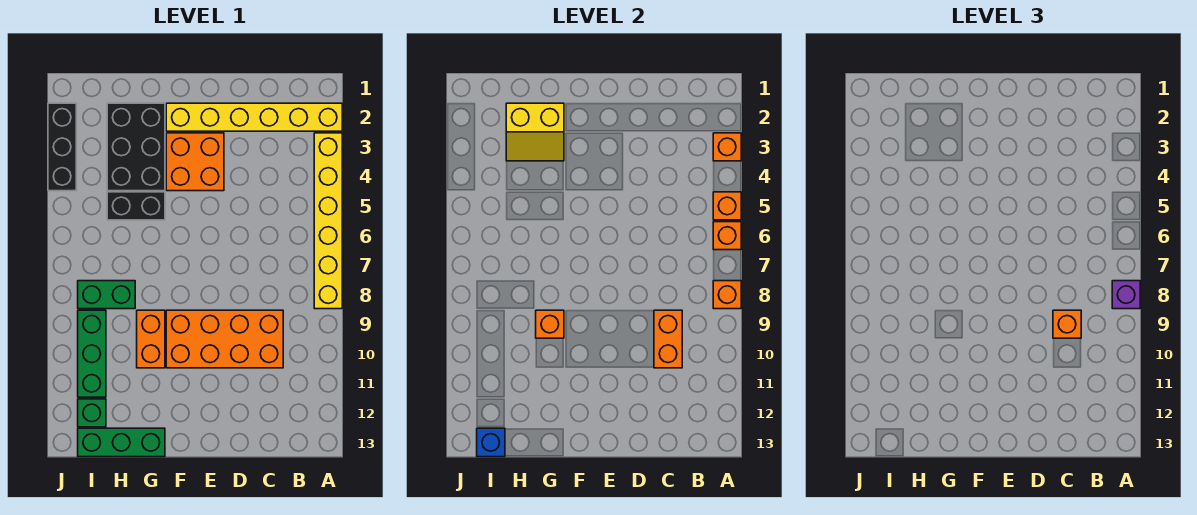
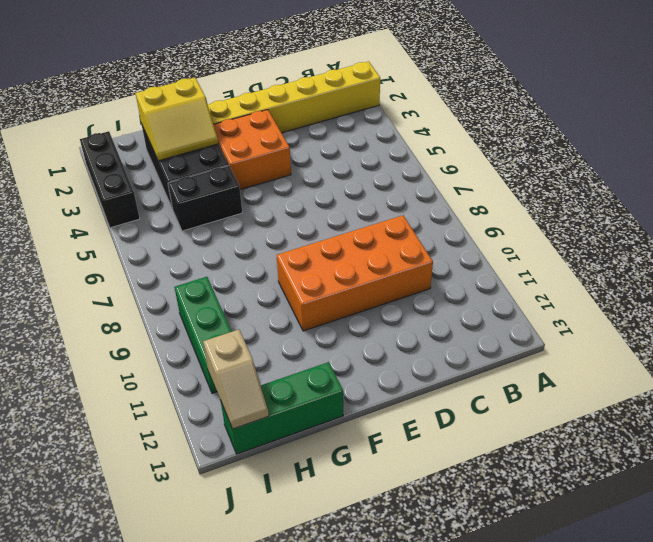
tan slope I12:I13 level 2 top 12 -> blue brick I13 level 2
none -> yellow brick A3:A8 level 1
none -> orange brick G9:G10 level 1
none -> green brick H8:I8 level 1

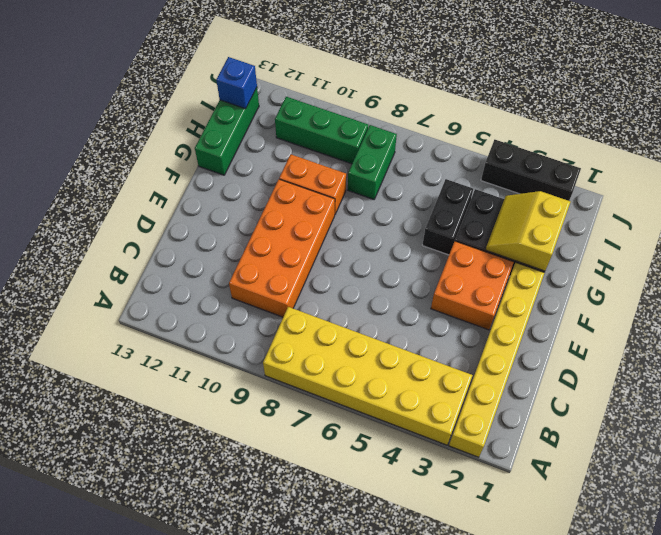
yellow brick A3:B8 level 1 -> yellow brick A3:A8 level 1
none -> green brick I12 level 1
none -> orange brick A3 level 2
none -> orange brick A5 level 2

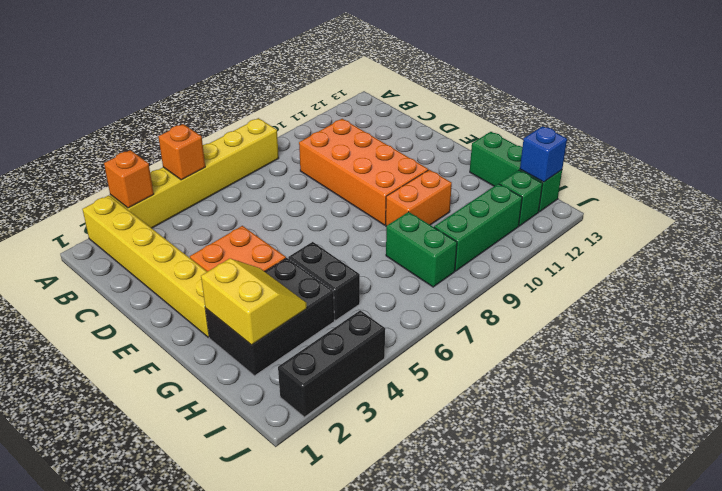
none -> orange brick A6 level 2
none -> orange brick A8 level 2
none -> orange brick C9:C10 level 2

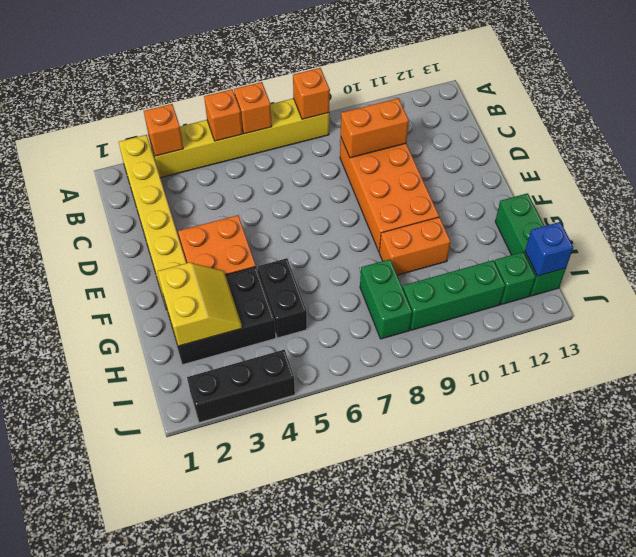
none -> orange brick G9 level 2
none -> purple brick A8 level 3
none -> orange brick C9 level 3

